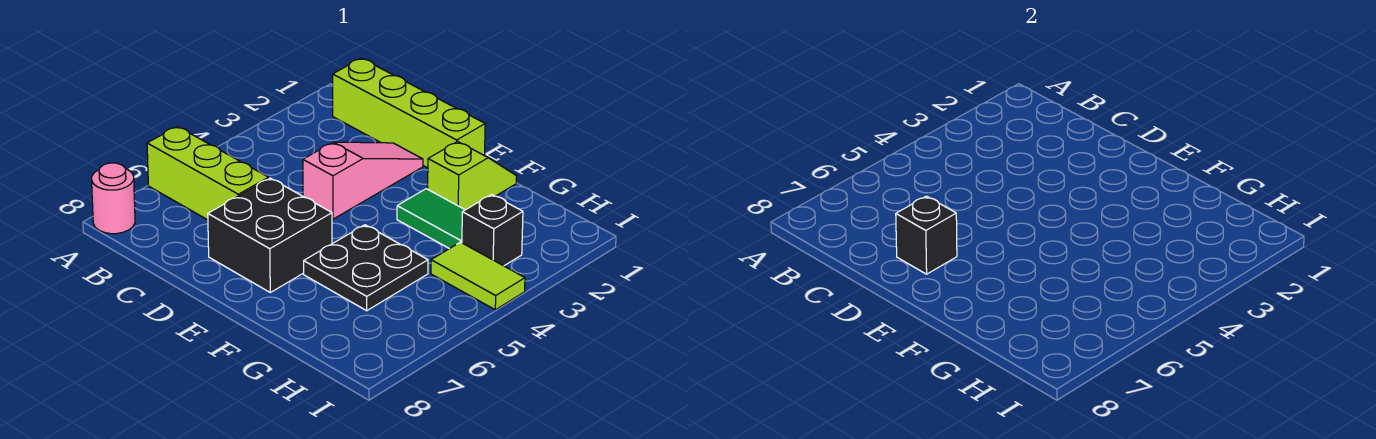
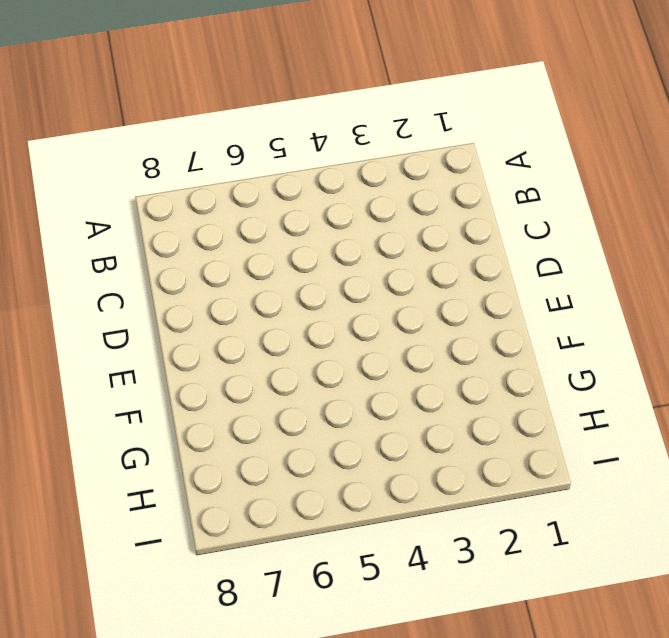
none -> lime brick A6:C6 level 1
none -> pink round brick A8 level 1

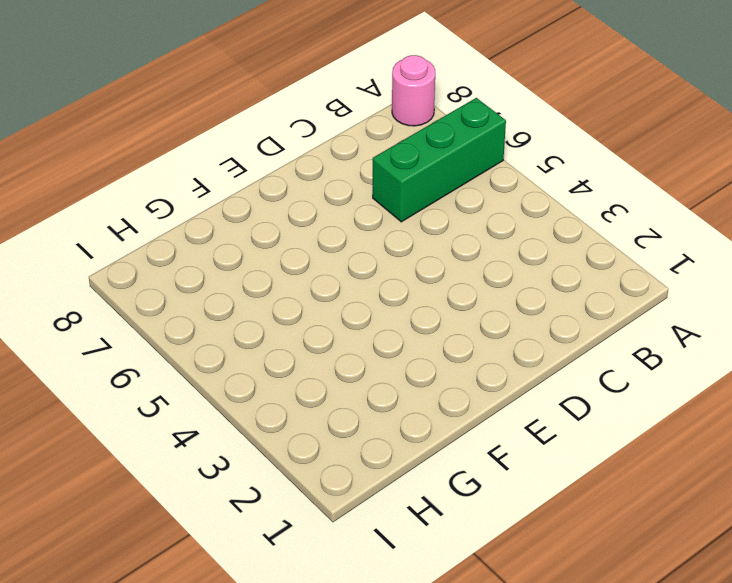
green brick A6:C6 level 1 -> lime brick A6:C6 level 1
none -> lime brick B1:E1 level 1
none -> pink slope D2:D4 level 1 top 4

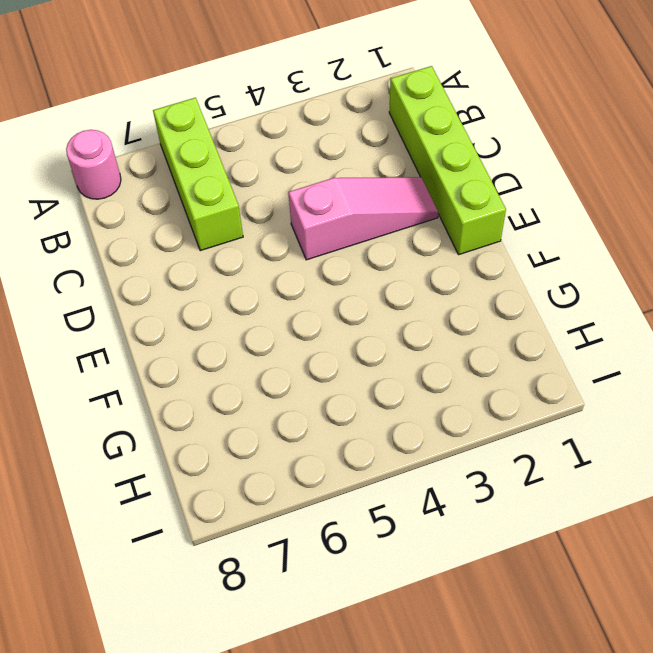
none -> black brick D6:E7 level 1
none -> lime slope F1:F2 level 1 top 2

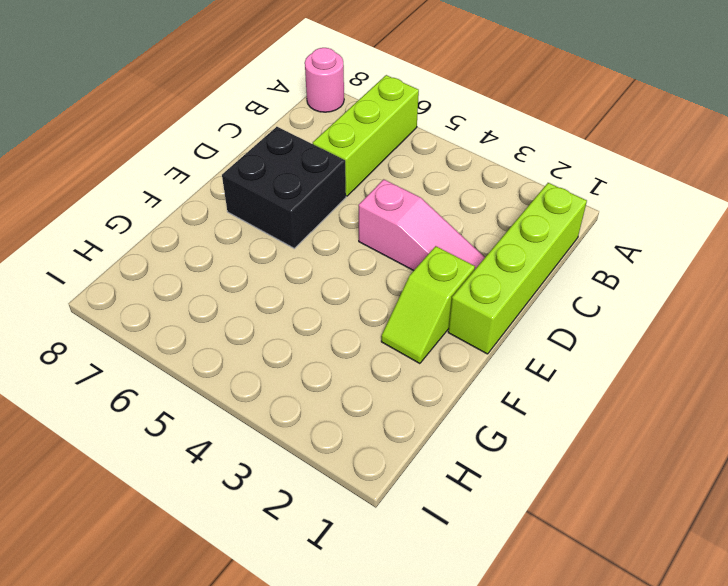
lime slope E2:F2 level 1 top E -> lime slope F1:F2 level 1 top 2
none -> green tile F3:G3 level 1
none -> black plate F5:G6 level 1

